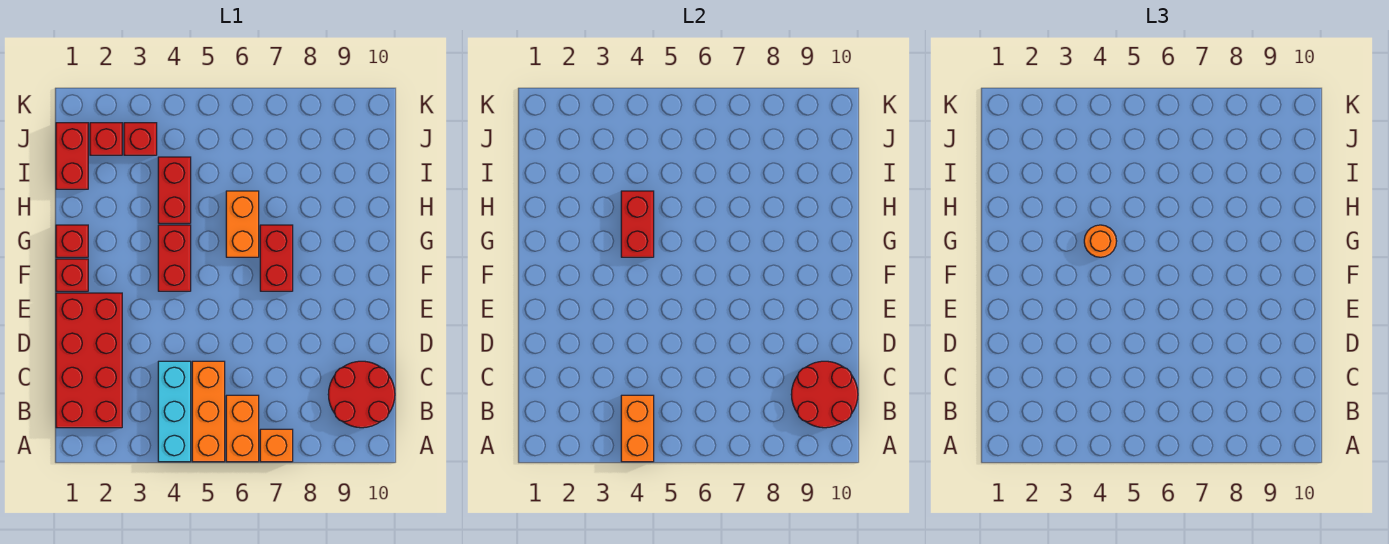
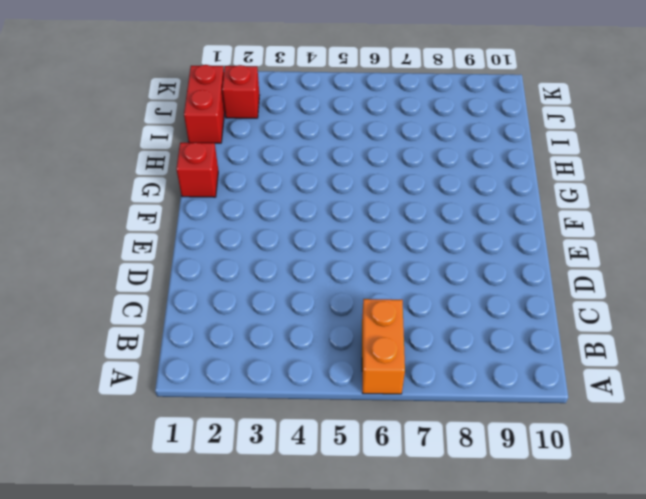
none -> cyan brick A4:C4 level 1
none -> orange brick A5:C5 level 1
none -> orange brick A7 level 1

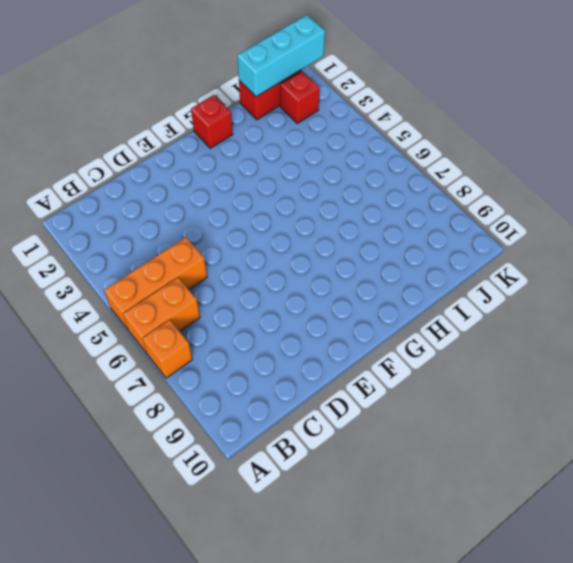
cyan brick I1:K1 level 2 -> cyan brick A4:C4 level 1
none -> red brick B1:E2 level 1
none -> red round brick B9:C10 level 1
none -> red brick F1 level 1

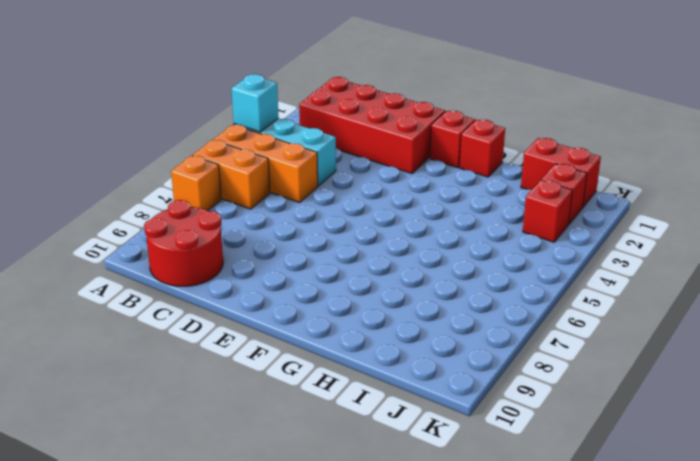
cyan brick A4 level 2 -> orange brick A4:B4 level 2
none -> red brick F4:G4 level 1
none -> red brick F7:G7 level 1
none -> orange brick G6:H6 level 1

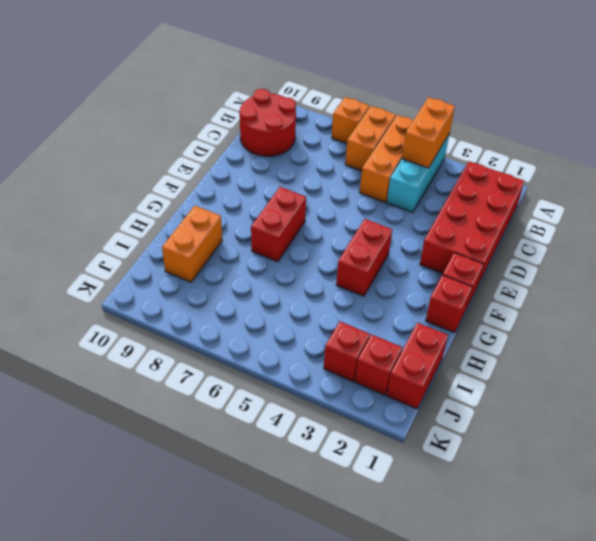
orange brick H9:I9 level 1 -> orange brick G6:H6 level 1
none -> red brick H4:I4 level 1
none -> red round brick B9:C10 level 2
none -> red brick G4:H4 level 2

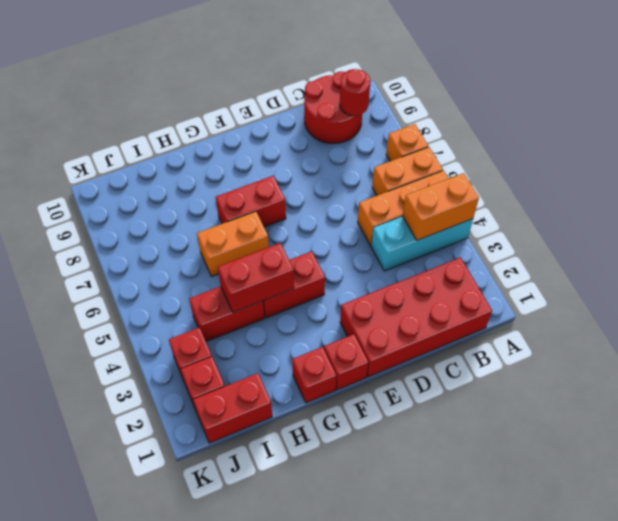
red round brick B9 level 2 -> red round brick B9:C10 level 2
none -> orange round brick G4 level 3

